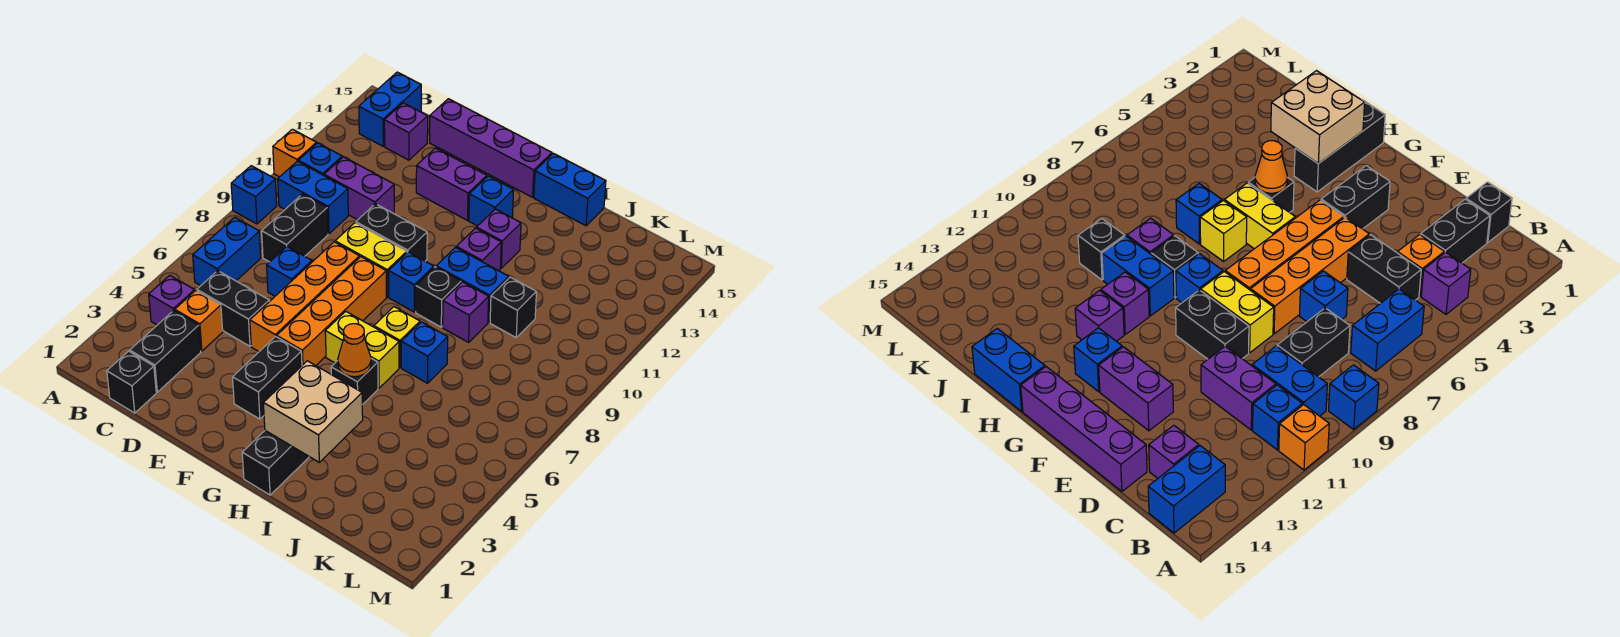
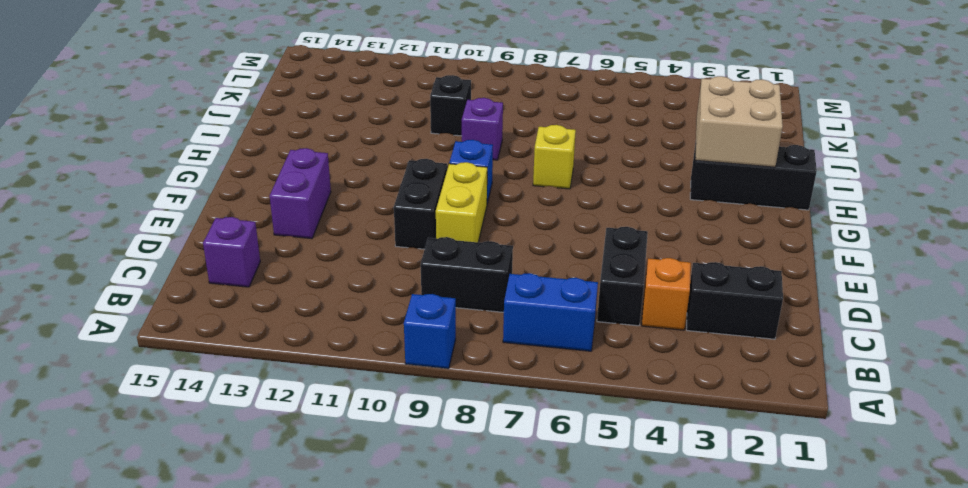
none -> orange brick A11 level 1
none -> purple brick B4 level 1
none -> blue brick B10:C10 level 1
none -> blue brick B11 level 1

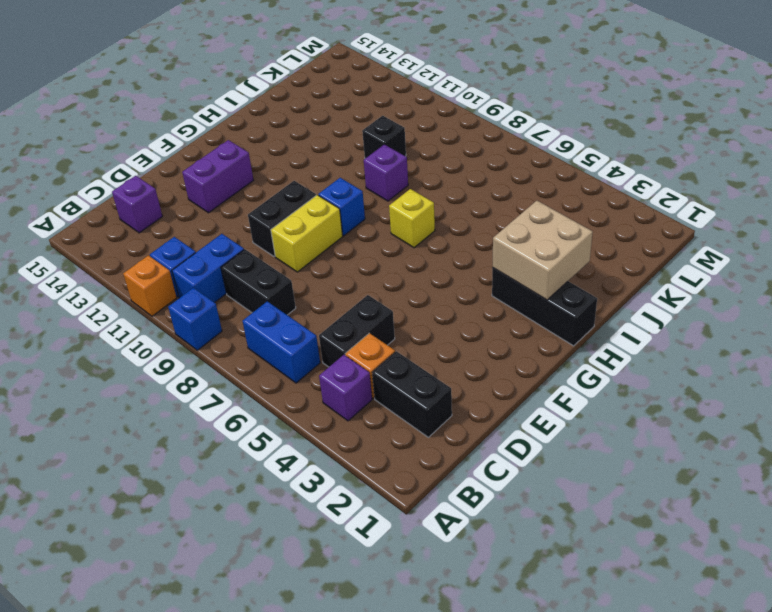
none -> blue brick B14:B15 level 1
none -> black brick C1 level 1
none -> purple brick C11:D11 level 1
none -> blue brick D7 level 1

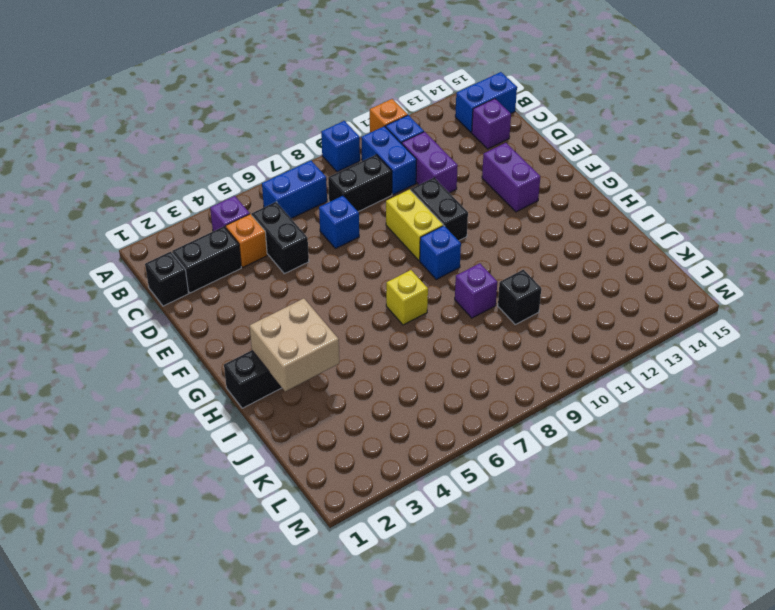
none -> purple brick D15:G15 level 1
none -> orange brick E5:E8 level 1
none -> black brick F3:F4 level 1
none -> orange brick F5:F8 level 1

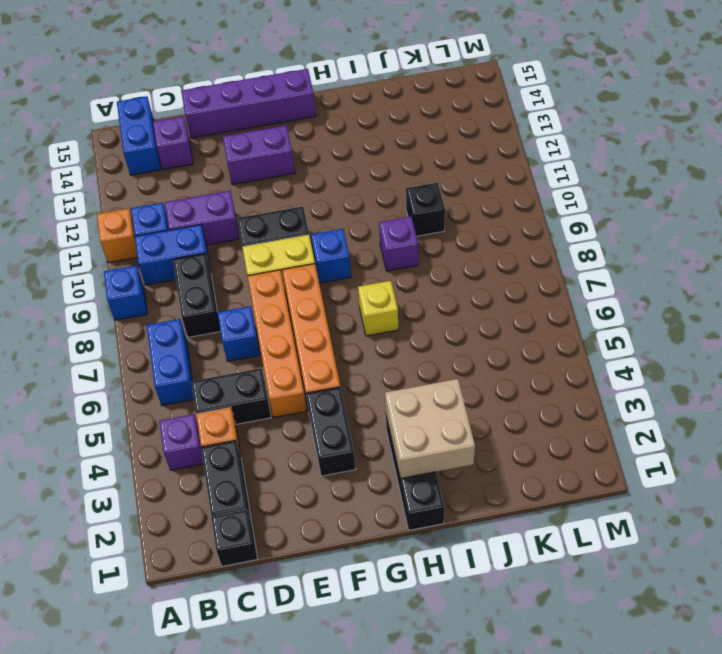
none -> yellow brick G6:H6 level 1
none -> blue brick G13 level 1
none -> black brick H5 level 1
none -> black brick H9 level 1

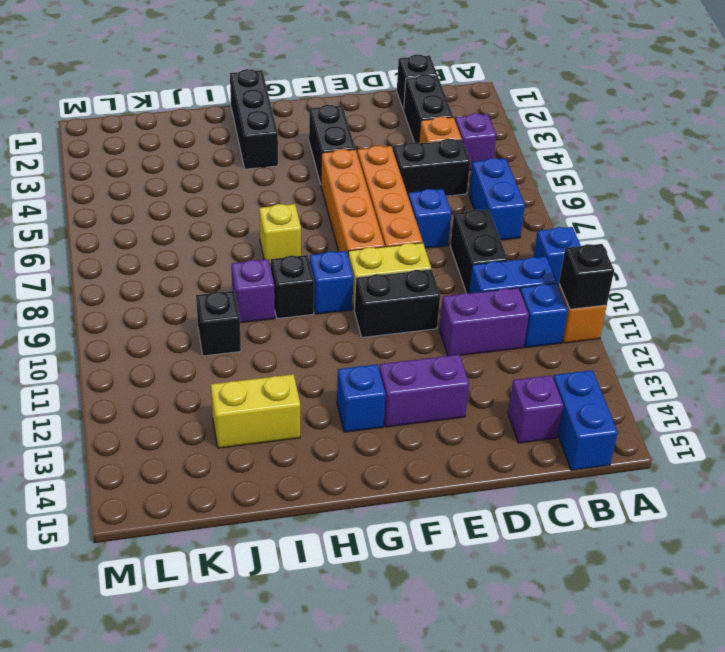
black brick A11 level 2 -> black brick H5 level 1
yellow brick I13:J13 level 1 -> yellow brick G6:H6 level 1
none -> purple brick D15:G15 level 1
none -> blue brick H10:I10 level 1
none -> purple brick H11 level 1
none -> purple brick H12 level 1

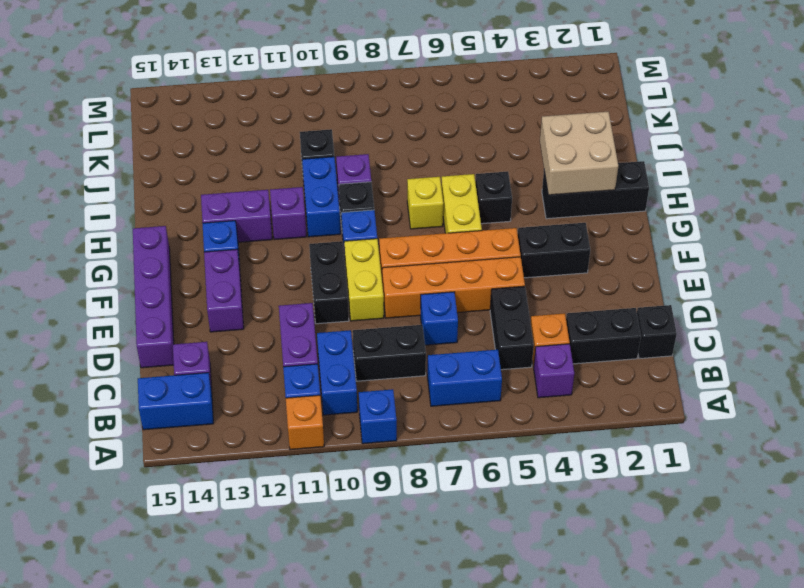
purple brick H12:H13 level 1 -> purple brick H12 level 1
none -> blue brick H15:I15 level 1
none -> blue brick I7 level 1
none -> orange cone H5 level 2

